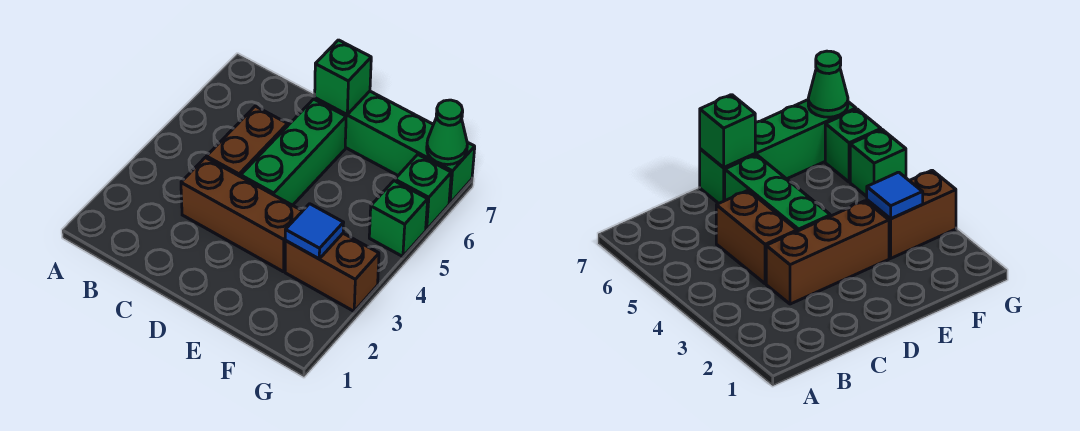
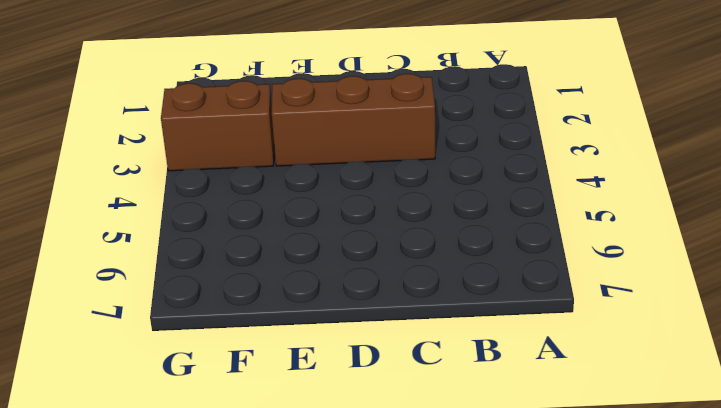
none -> brown brick C4:C5 level 1
none -> green brick D4:D6 level 1

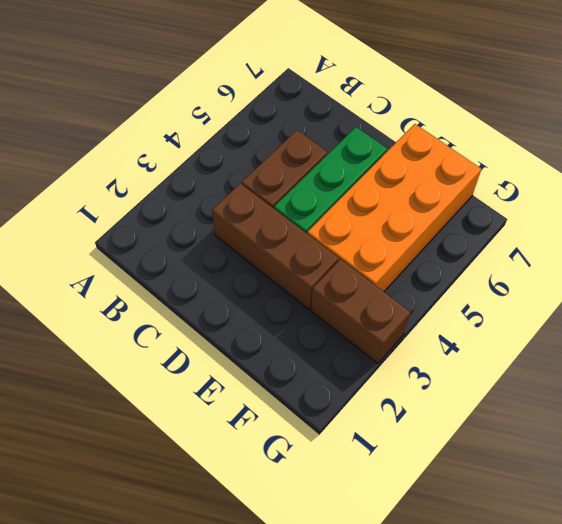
orange brick E4:F7 level 1 -> green brick D7:G7 level 1
none -> green brick G5 level 1
none -> green brick G6 level 1

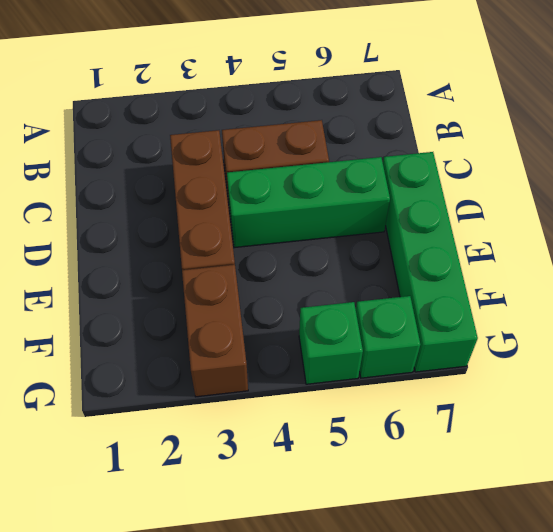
none -> green brick D7 level 2
none -> blue tile F3 level 2

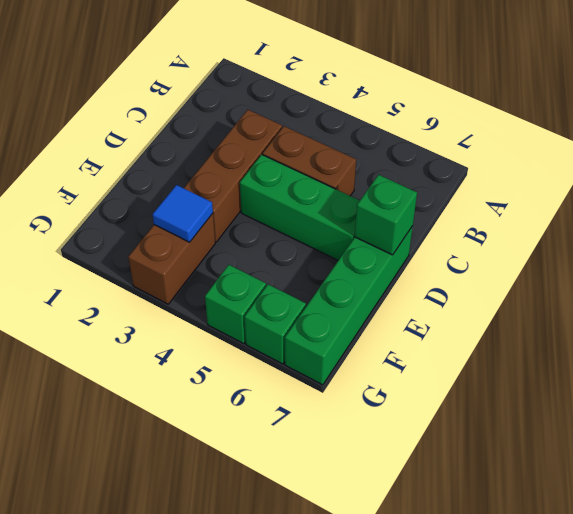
none -> green cone G7 level 2

